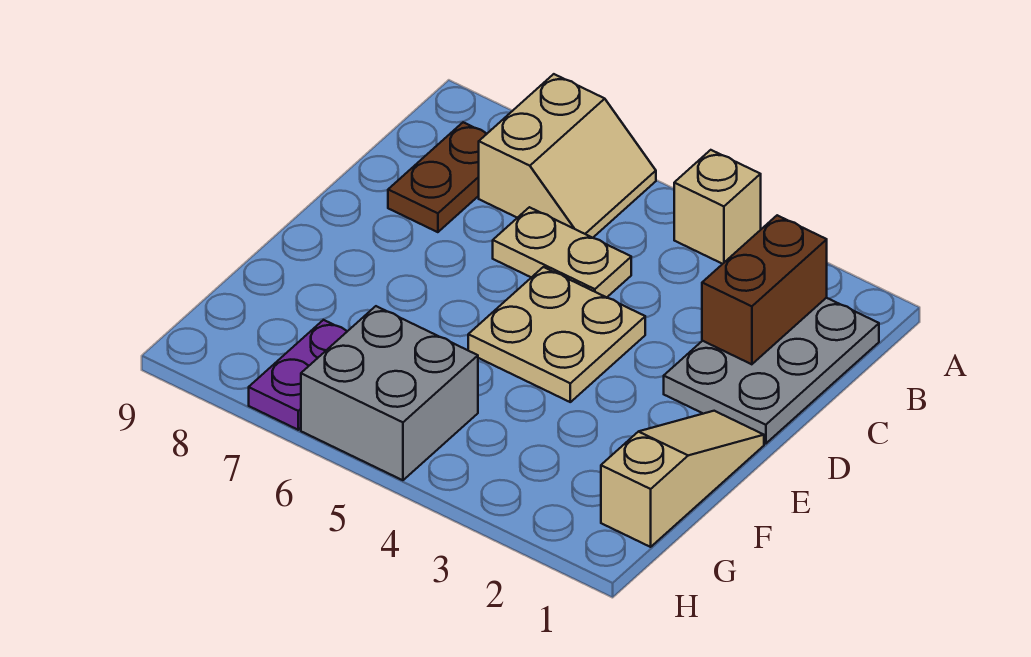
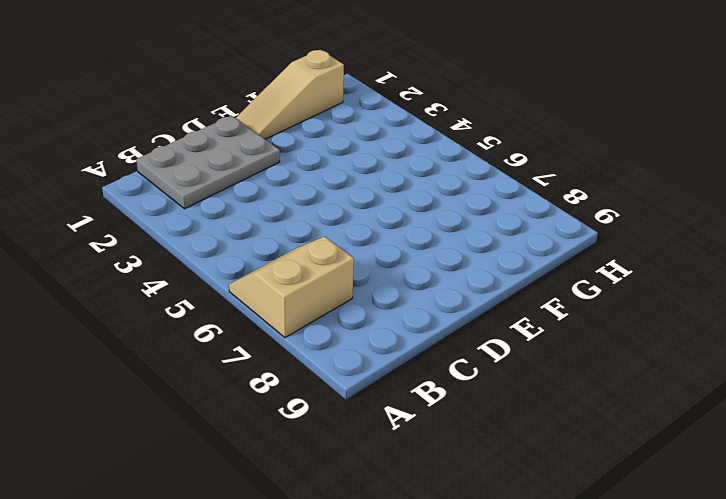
none -> tan brick A4 level 1
none -> brown plate B8:C8 level 1

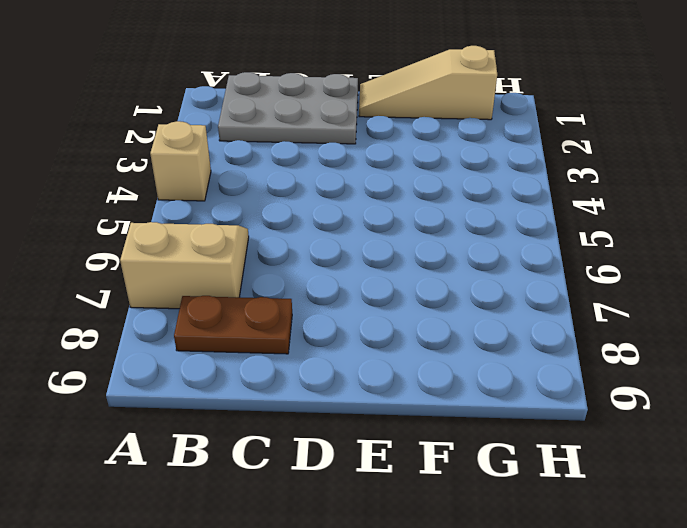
none -> tan plate C5:C6 level 1
none -> tan plate D4:E5 level 1

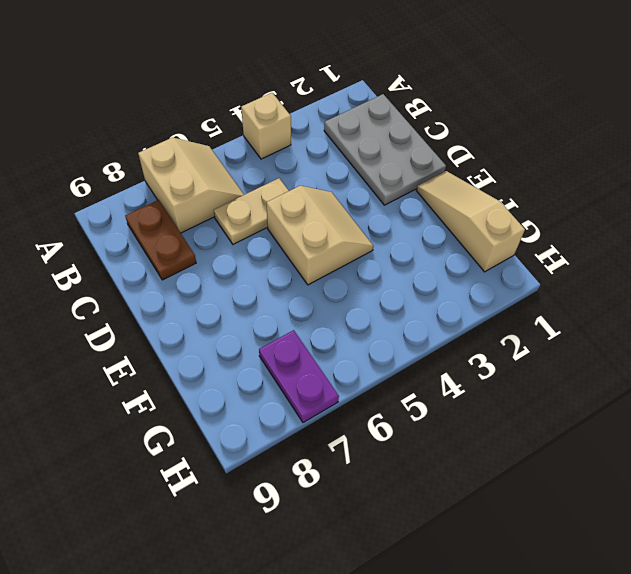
tan slope D4:E5 level 1 top 5 -> tan plate D4:E5 level 1
none -> grey brick G5:H6 level 1
none -> brown brick B2:C2 level 2

